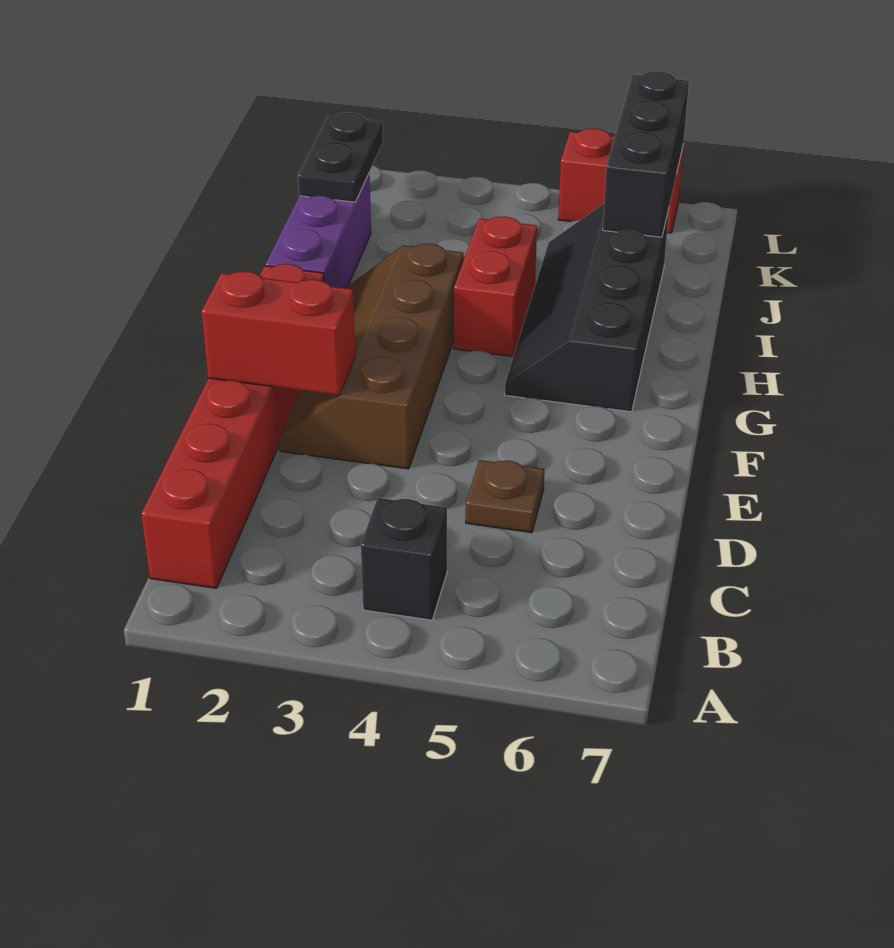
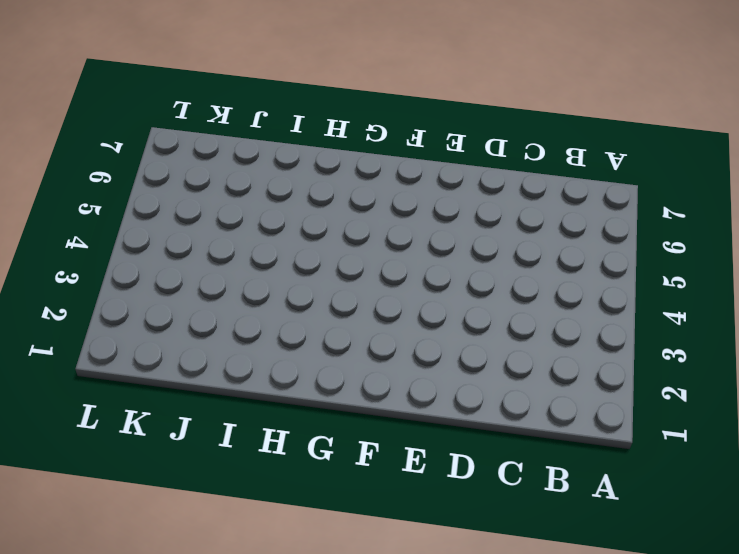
none -> red brick B1:G1 level 1
none -> black brick B4 level 1

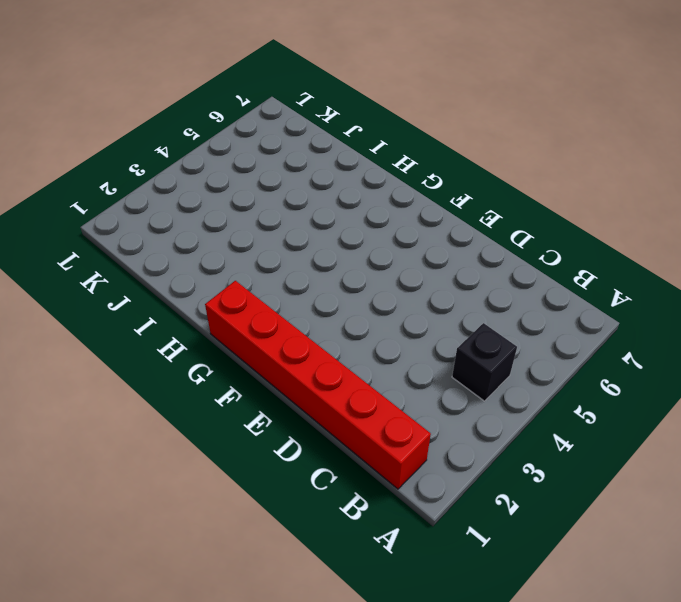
none -> brown plate D5 level 1
none -> brown slope E2:H3 level 1 top 3

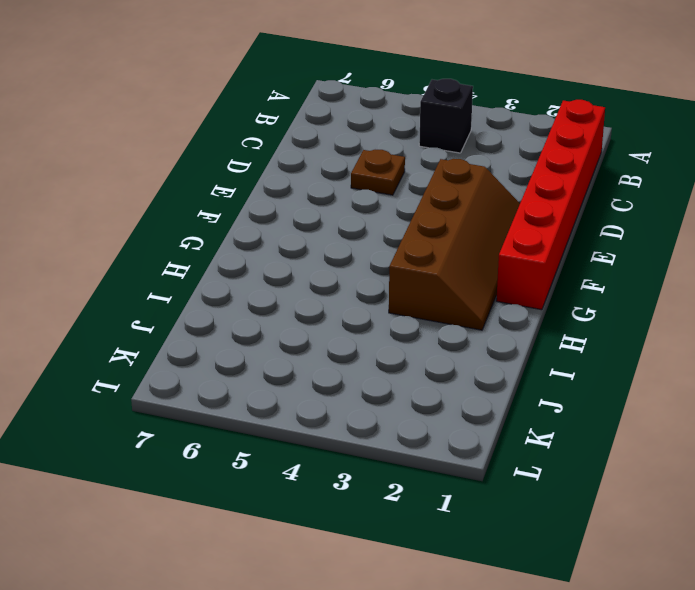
none -> black slope G5:J6 level 1 top 6
none -> purple brick H1:J1 level 1

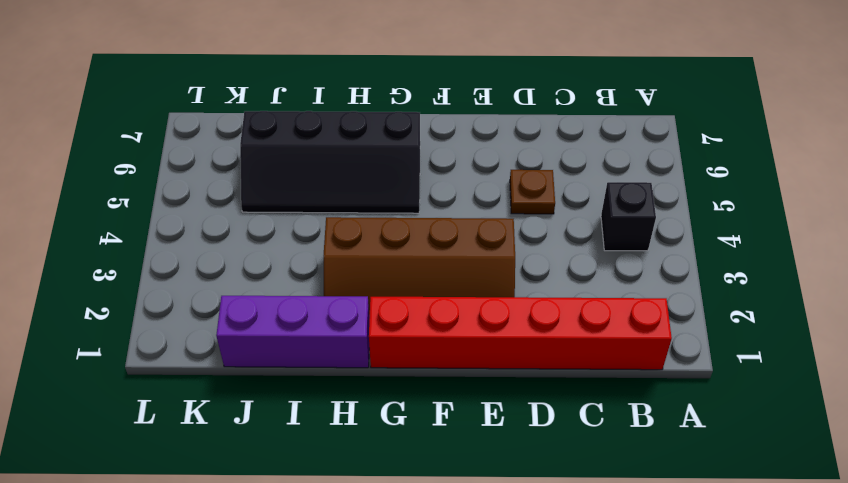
none -> red brick H4:I4 level 1
none -> red brick L5:L6 level 1

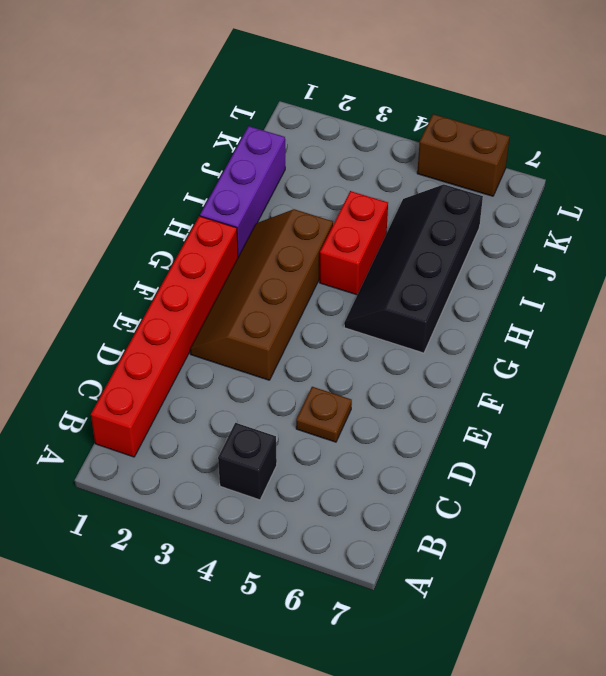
brown brick L5:L6 level 1 -> red brick L5:L6 level 1
none -> red brick E1:E2 level 2
none -> black plate J1:K1 level 2

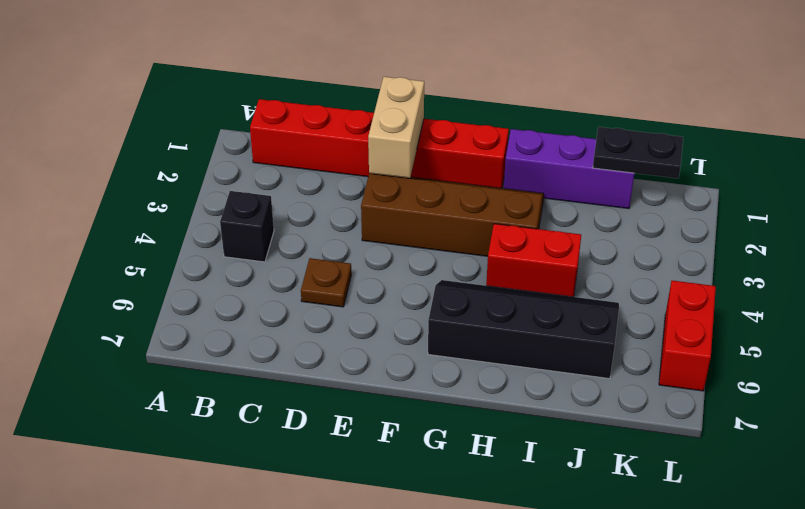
tan brick E1:E2 level 2 -> red brick E1:E2 level 2
none -> black brick J6:L6 level 2

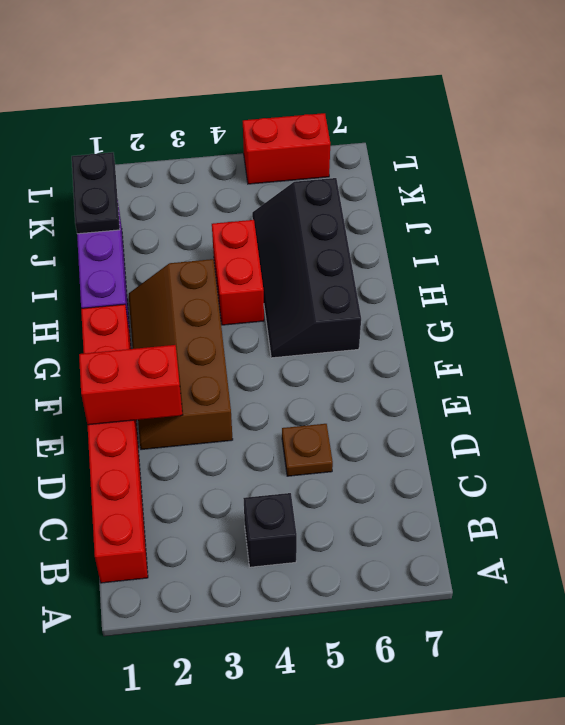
none -> black brick J6:L6 level 2

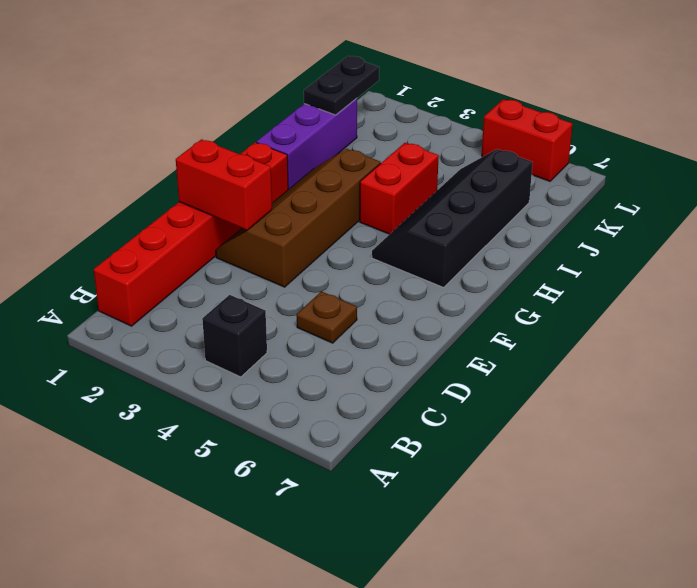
none -> black brick J6:L6 level 2

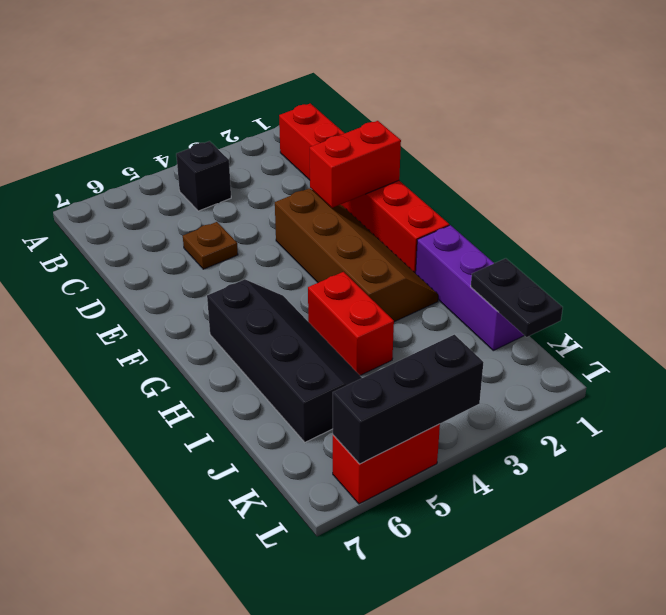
black brick L4:L6 level 2 -> black brick J6:L6 level 2

